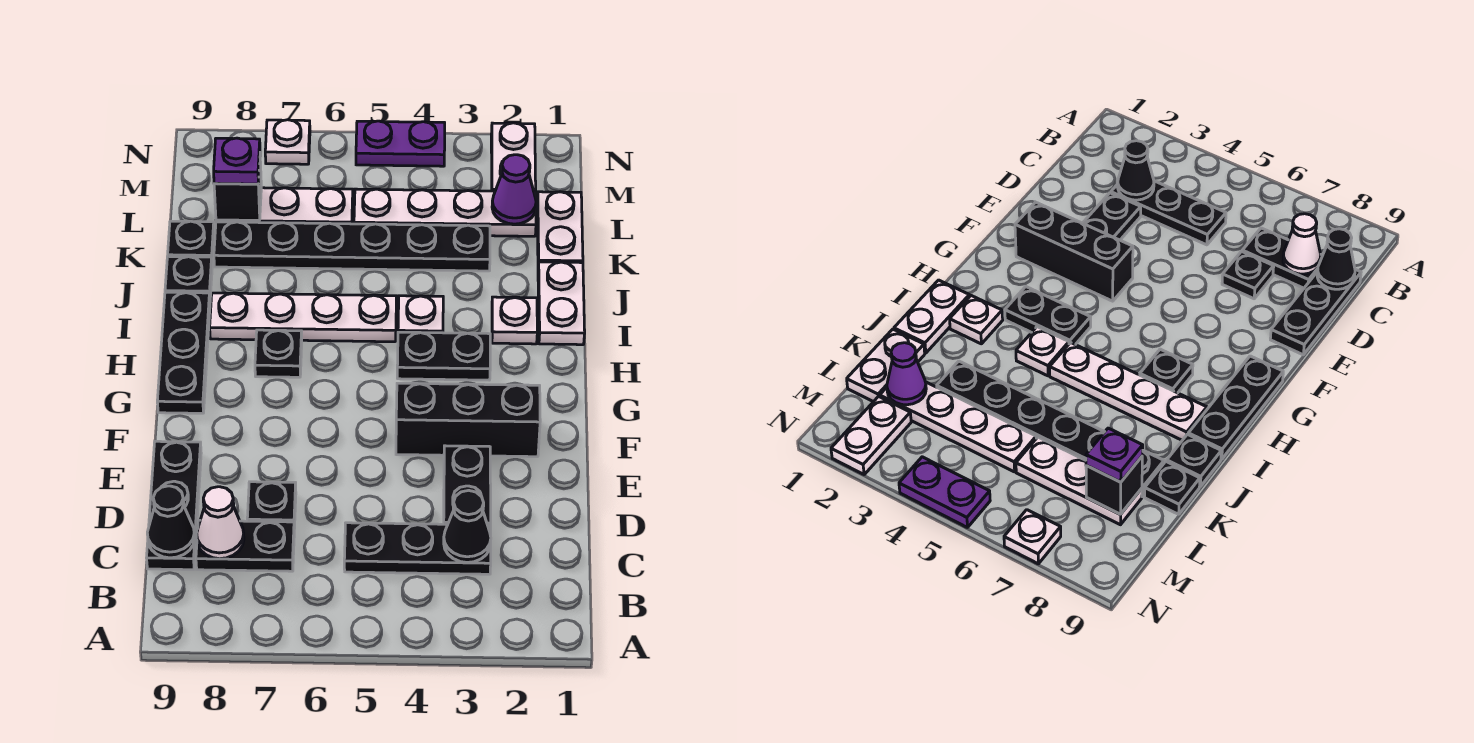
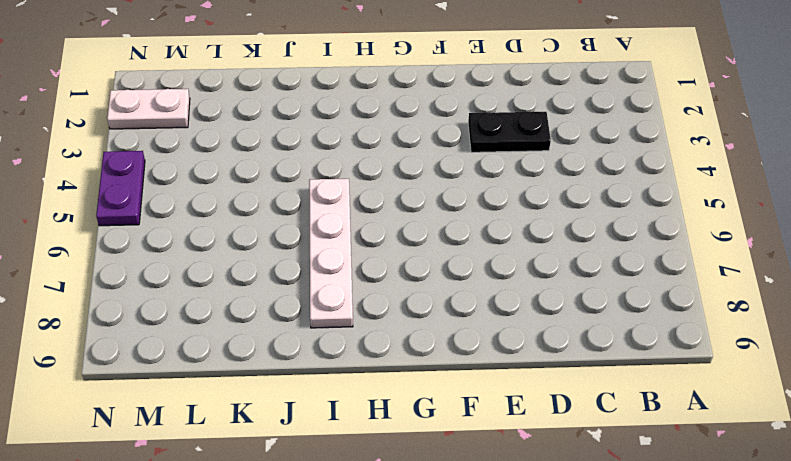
none -> black plate C3:C5 level 1
none -> black plate C7:C8 level 1
none -> black plate C9:E9 level 1

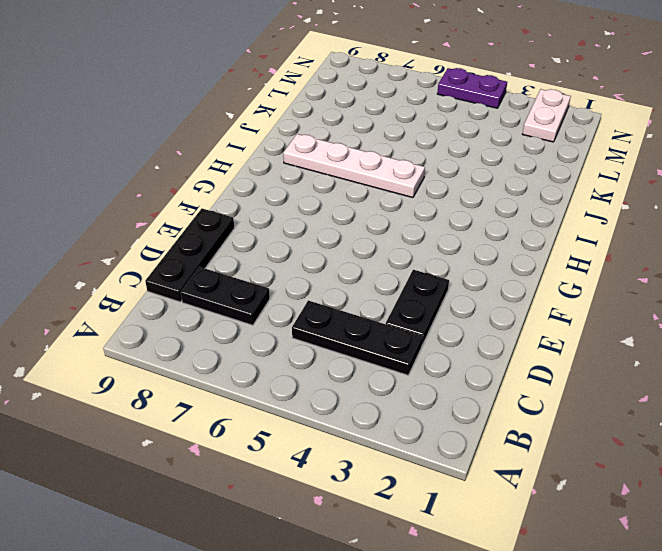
none -> black plate D7 level 1
none -> black brick F2:F4 level 1
none -> black plate G9:I9 level 1

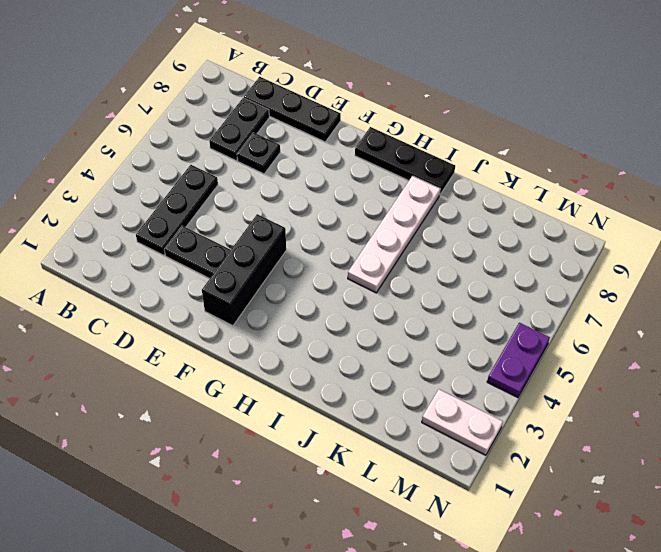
none -> black plate H3:H4 level 1
none -> black plate H7 level 1
none -> white plate I1:J1 level 1

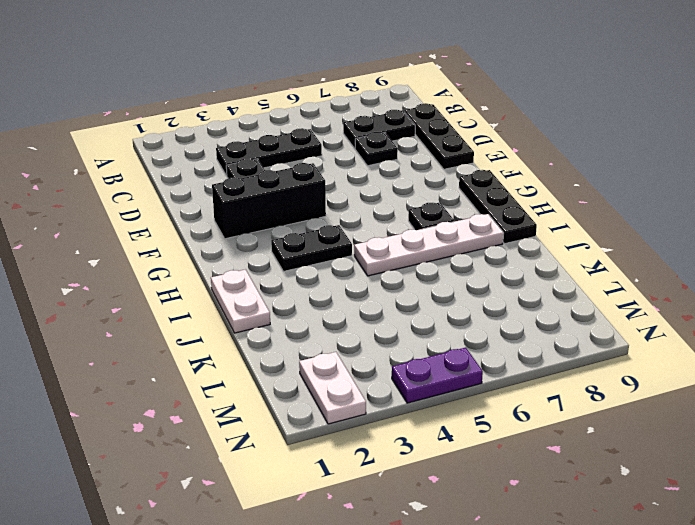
none -> white plate I2 level 1
none -> white plate I4 level 1
none -> black plate J9 level 1

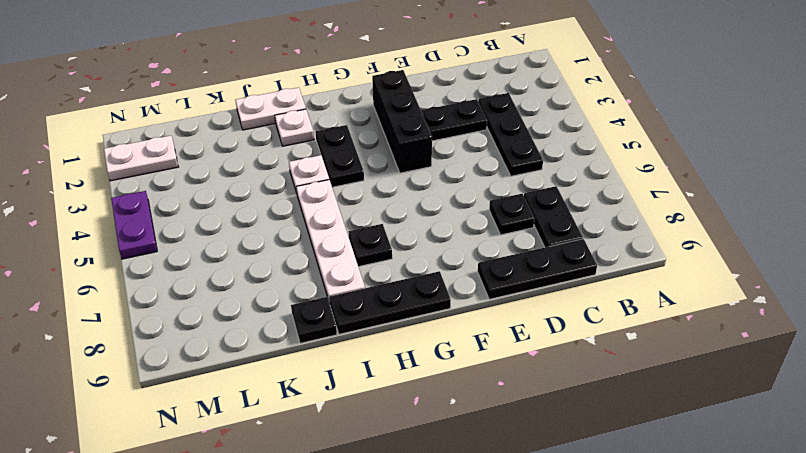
none -> white plate K1:L1 level 1
none -> black plate K3:K8 level 1
none -> black plate K9 level 1

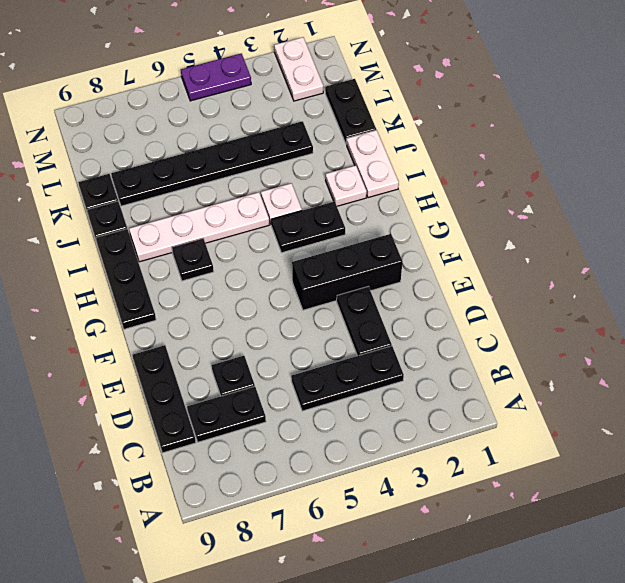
black plate K1:L1 level 1 -> white plate K1:L1 level 1
none -> white plate L2:L5 level 1
none -> white plate L6:L8 level 1
none -> white plate N7 level 1

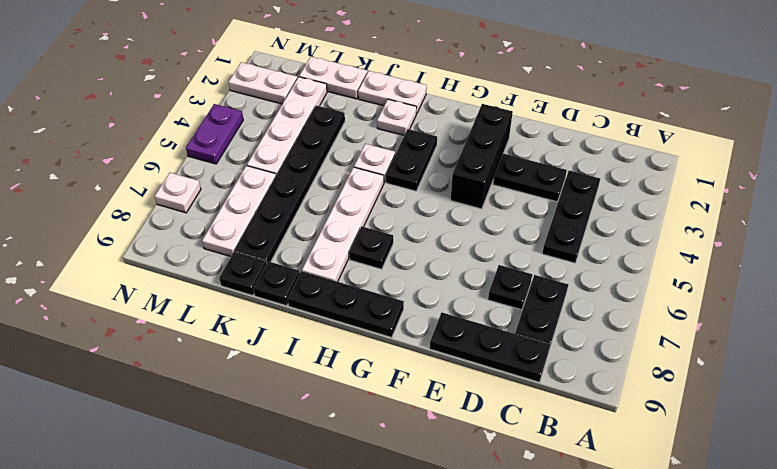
none -> black cone C3 level 2
none -> white cone C8 level 2
none -> black cone C9 level 2

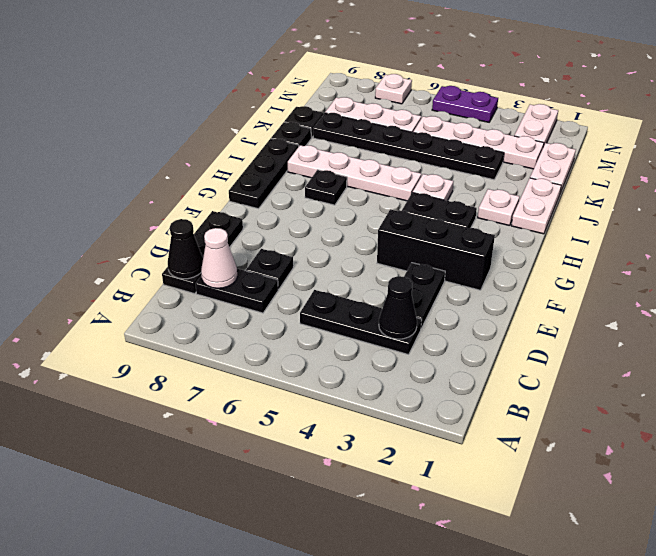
none -> purple cone L2 level 2
none -> black brick L8 level 2
none -> purple plate L8 level 3

